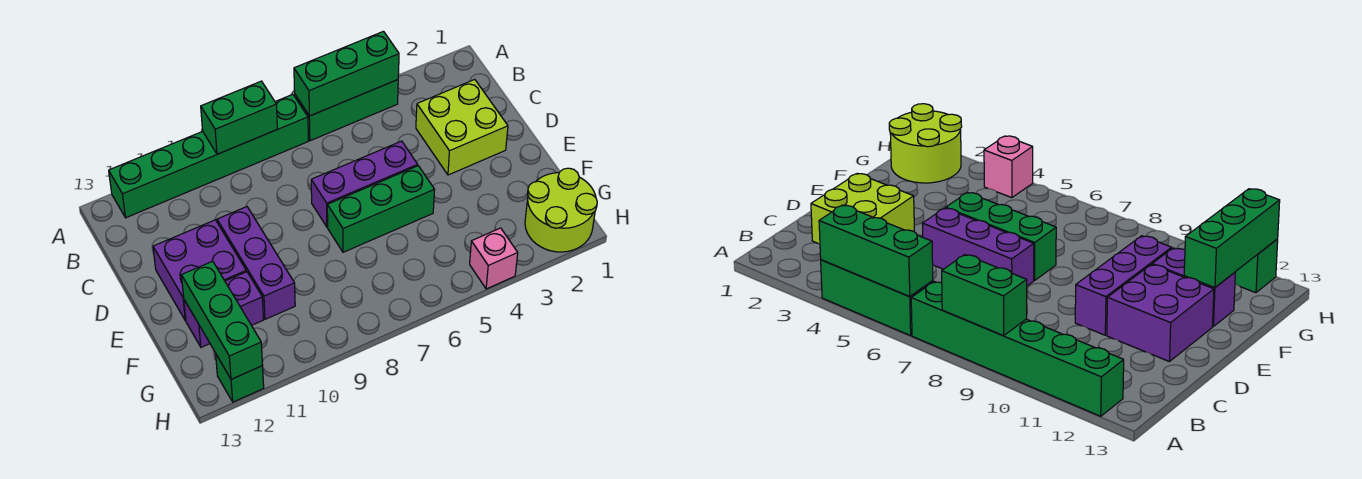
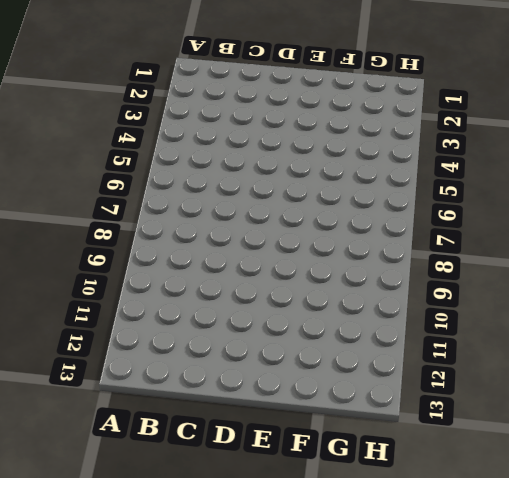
none -> green brick A4:A6 level 1
none -> green brick A7:A12 level 1
none -> lime brick C2:D3 level 1

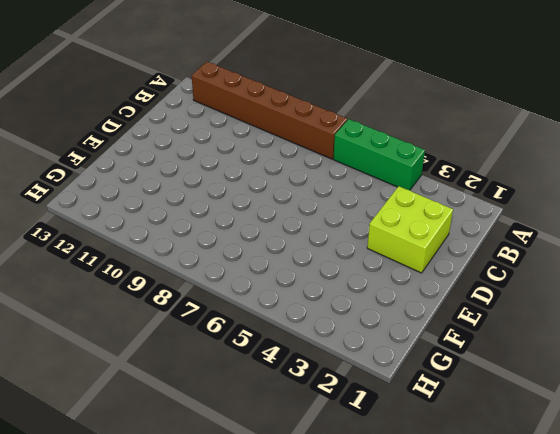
brown brick A7:A12 level 1 -> green brick A7:A12 level 1
none -> purple brick D5:D7 level 1
none -> purple brick D10:F10 level 1
none -> purple brick D11:E12 level 1

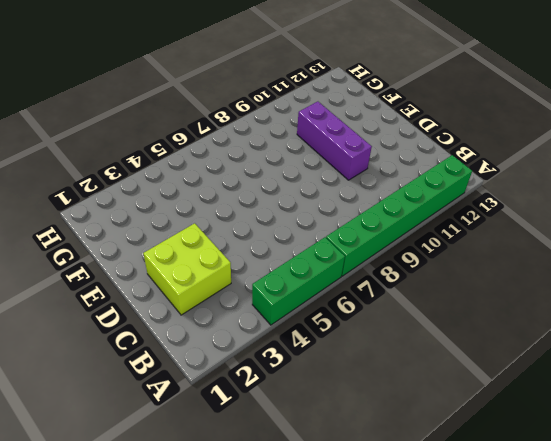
none -> purple brick D5:D7 level 1
none -> purple brick D11:E12 level 1
none -> green brick E5:E7 level 1

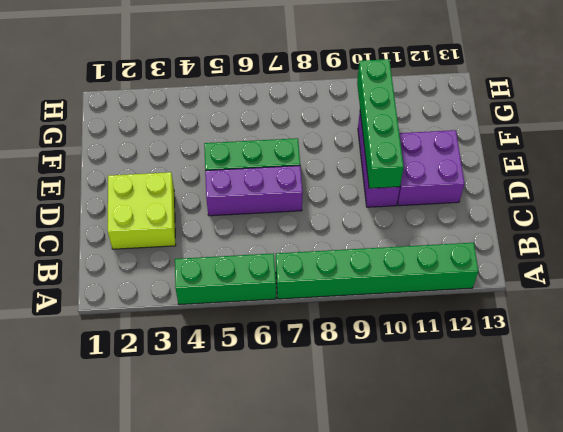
green brick D10:G10 level 2 -> none
none -> purple brick F11:F12 level 1
none -> lime round brick G1:H2 level 1
none -> pink brick H4 level 1

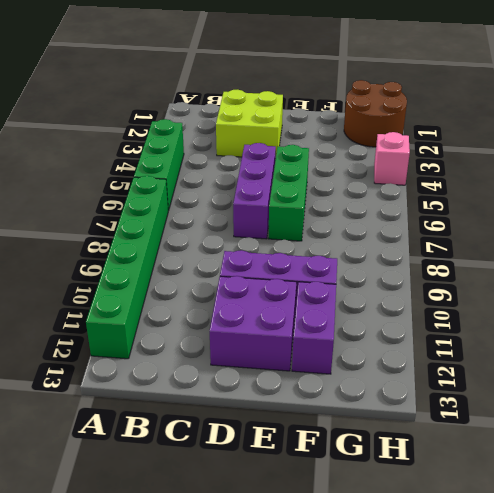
brown round brick G1:H2 level 1 -> lime round brick G1:H2 level 1
none -> green brick H12 level 1
none -> green brick A4:A6 level 2
none -> green brick A8:A9 level 2

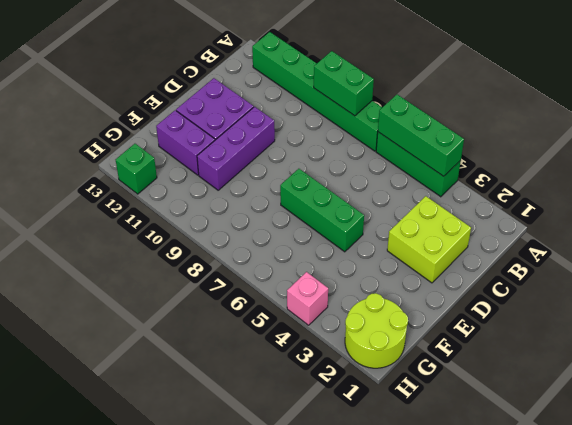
none -> purple brick D5:D7 level 1
none -> green brick F12:H12 level 2

